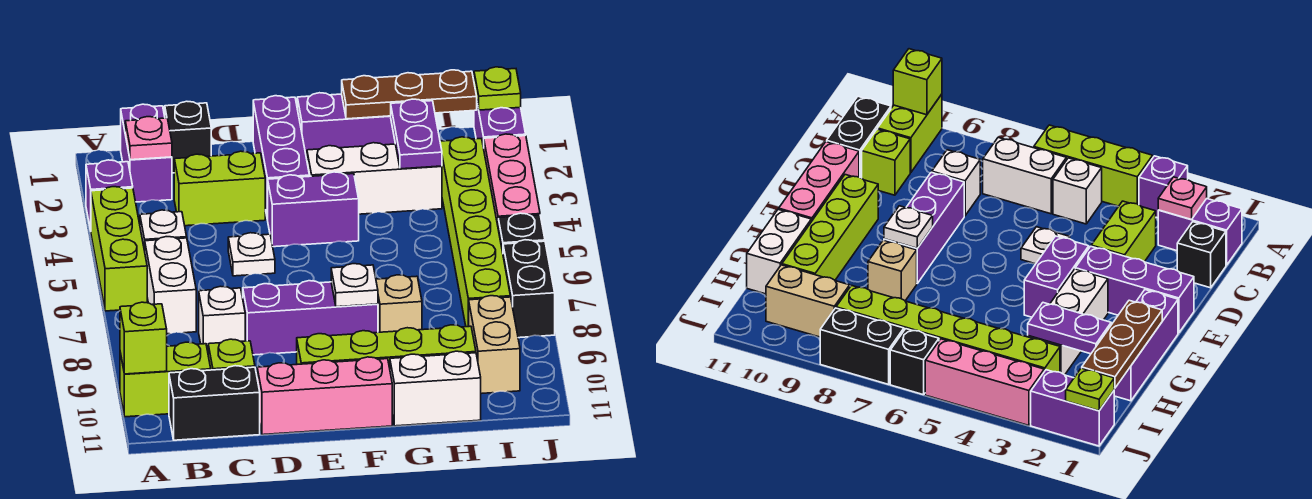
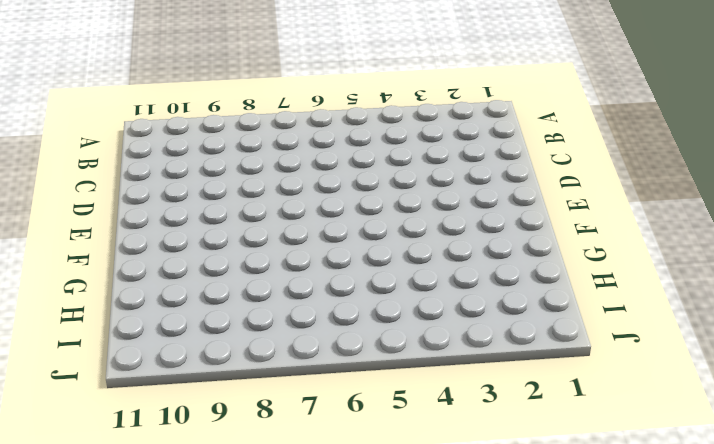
none -> purple brick A3 level 1
none -> lime brick A4:A6 level 1
none -> lime brick A10:B10 level 1
none -> purple brick B1:B2 level 1

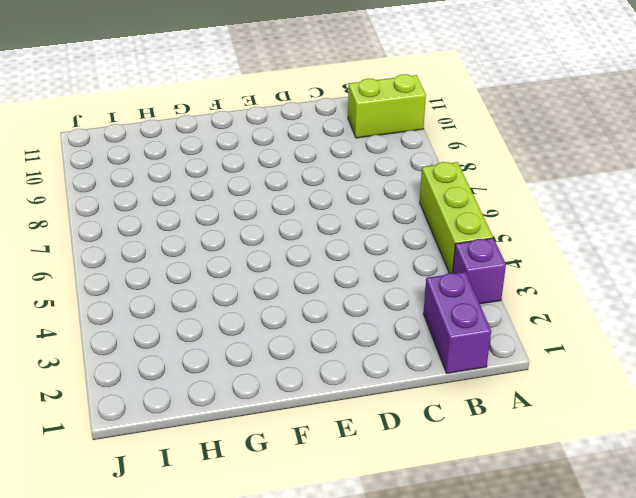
none -> white brick B5 level 1
none -> white brick B6:B7 level 1
none -> black brick B11:C11 level 1
none -> black brick C1 level 1

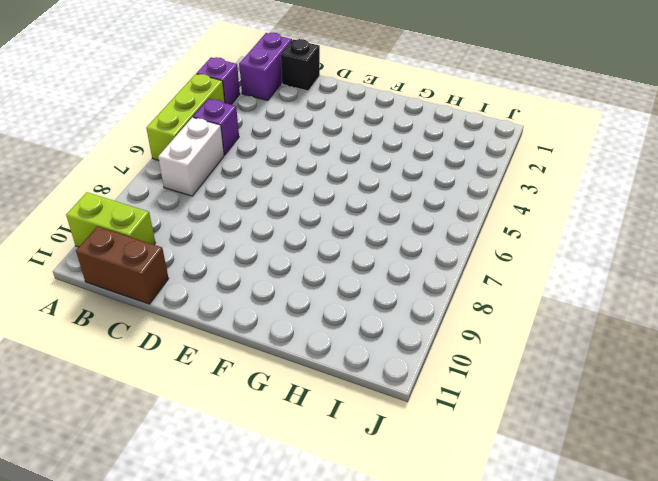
purple brick B5 level 1 -> white brick B5 level 1
brown brick B11:C11 level 1 -> black brick B11:C11 level 1
none -> lime brick C3:D3 level 1
none -> white brick C8 level 1
none -> lime brick C10 level 1
none -> white plate D5 level 1

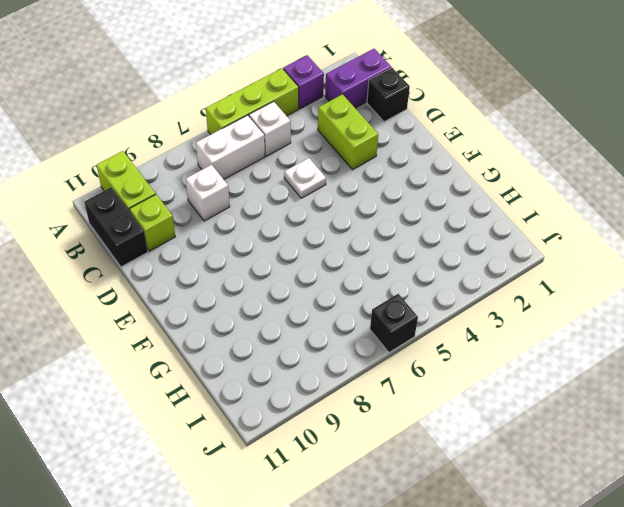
none -> purple brick D8:F8 level 1
none -> pink brick D11:F11 level 1
none -> purple brick E1:E3 level 1
none -> purple brick E4:F4 level 1

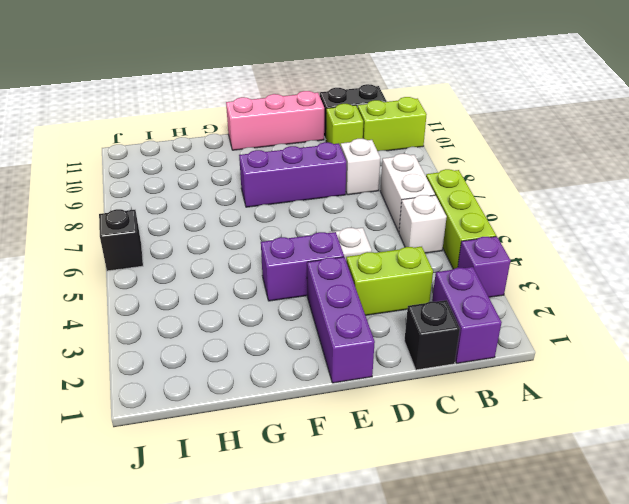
none -> lime brick E10:H10 level 1
none -> purple brick F1:H1 level 1
none -> white brick F3:H3 level 1
none -> tan brick G8 level 1

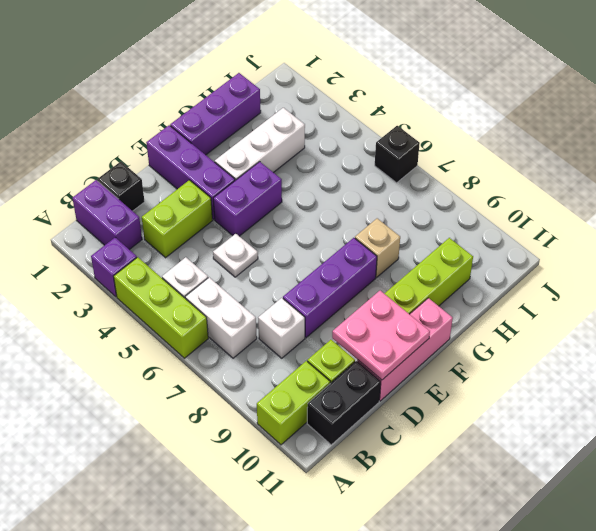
pink plate D10:E11 level 2 -> none
none -> white brick G11:H11 level 1
none -> lime brick I3:I8 level 1
none -> tan brick I9:I10 level 1
none -> purple brick J1:J2 level 1

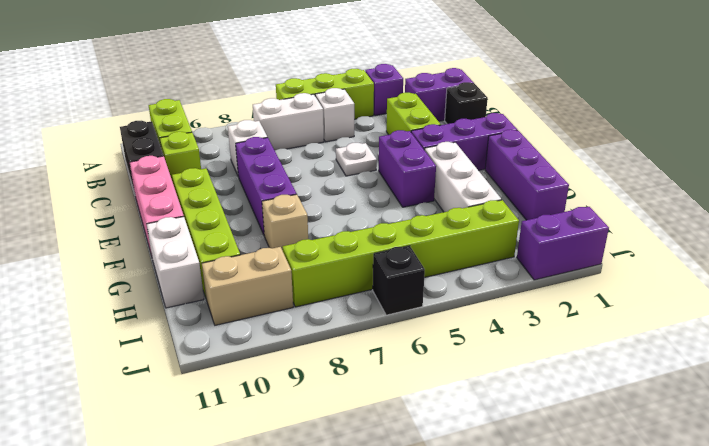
none -> pink brick J3:J5 level 1
none -> black brick J7:J8 level 1
none -> lime brick A10 level 2
none -> pink plate B2 level 2

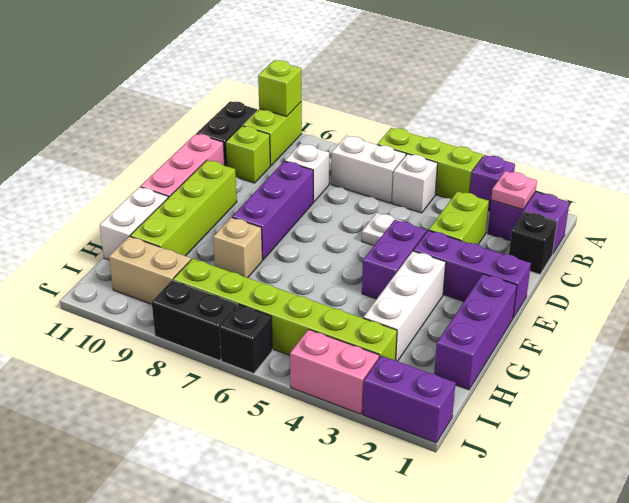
pink brick J3:J4 level 1 -> pink brick J3:J5 level 1
none -> white plate F8 level 2
none -> brown plate G1:I1 level 2
none -> purple plate H2:H3 level 2
none -> lime plate J1 level 2

